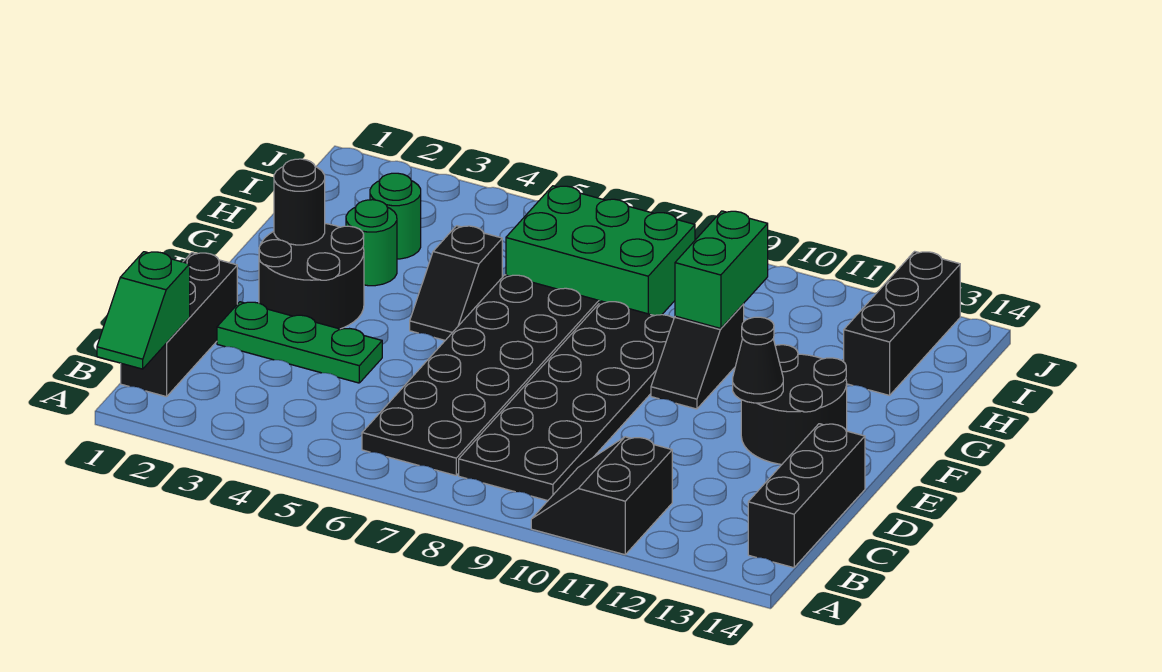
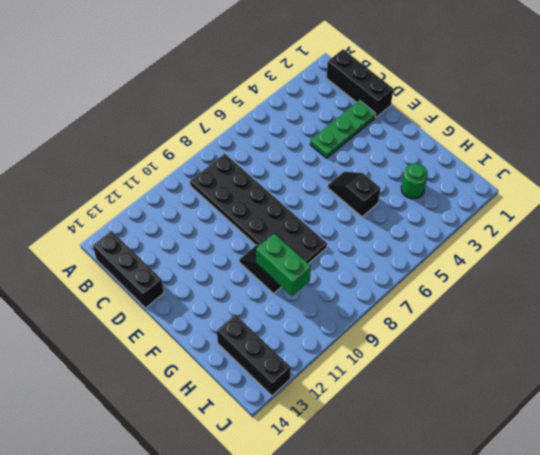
none -> black slope A10:B11 level 1 top 11
none -> black plate B6:G7 level 1
none -> black round brick E2:F3 level 1

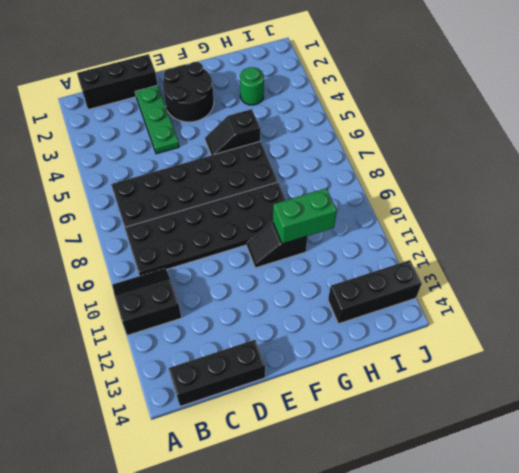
none -> black round brick E12:F13 level 1
none -> green round brick G3 level 1
none -> green brick H6:I8 level 1

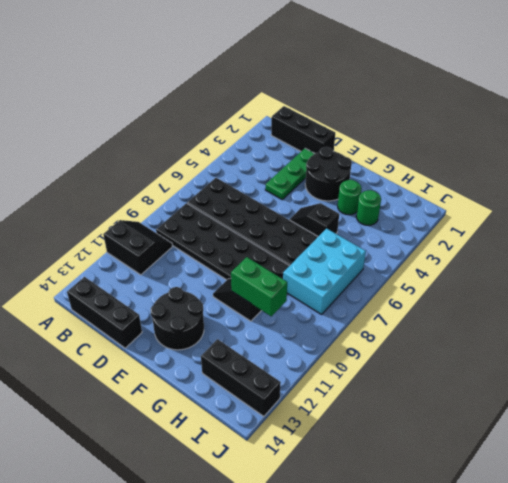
cyan brick H6:I8 level 1 -> green brick H6:I8 level 1
none -> green slope A1:B1 level 2 top B
none -> black cone E12 level 2
none -> black round brick F2 level 2

